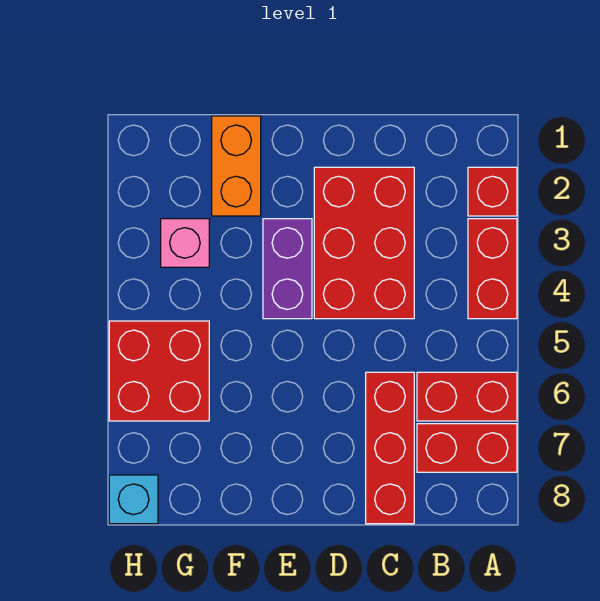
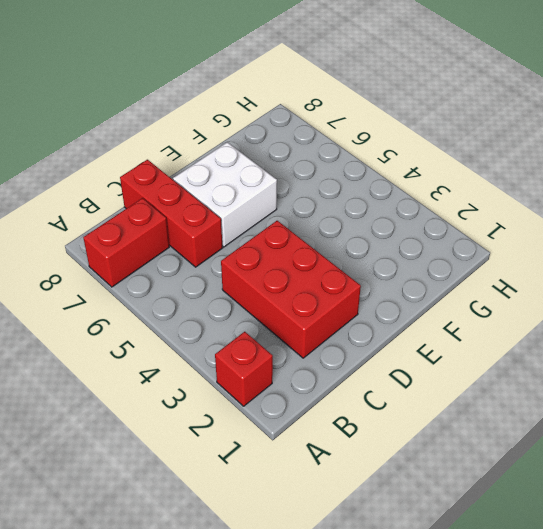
white brick D6:E7 level 1 -> none
none -> red brick A3:A4 level 1
none -> red brick A6:B6 level 1

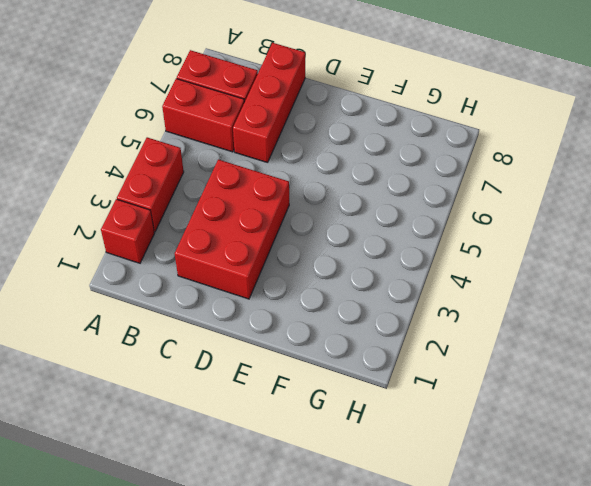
none -> purple brick E3:E4 level 1
none -> orange brick F1:F2 level 1

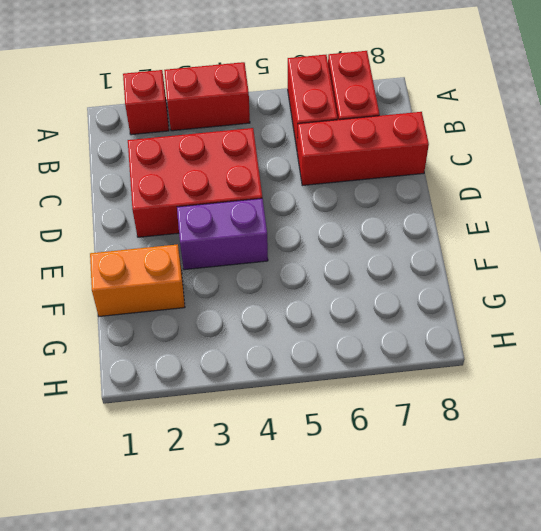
none -> pink brick G3 level 1
none -> red brick G5:H6 level 1

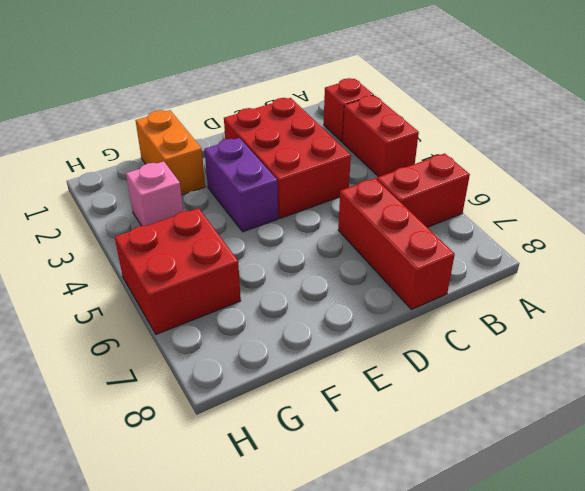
none -> red brick A7:B7 level 1
none -> cyan brick H8 level 1

